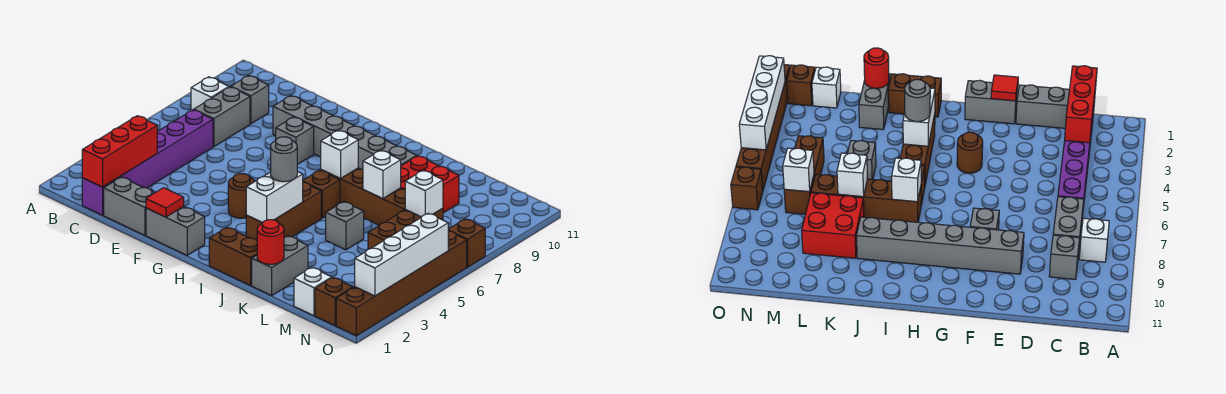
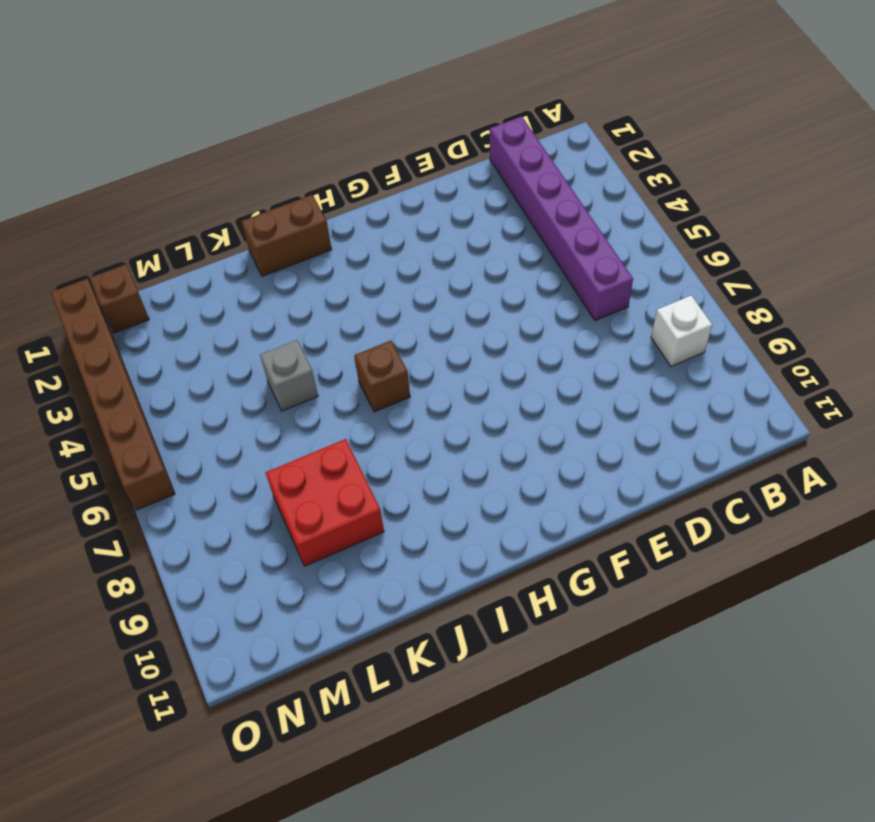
none -> grey brick C7:C8 level 1
none -> grey brick C9 level 1
none -> grey brick D1:E1 level 1
none -> grey brick E9:J9 level 1

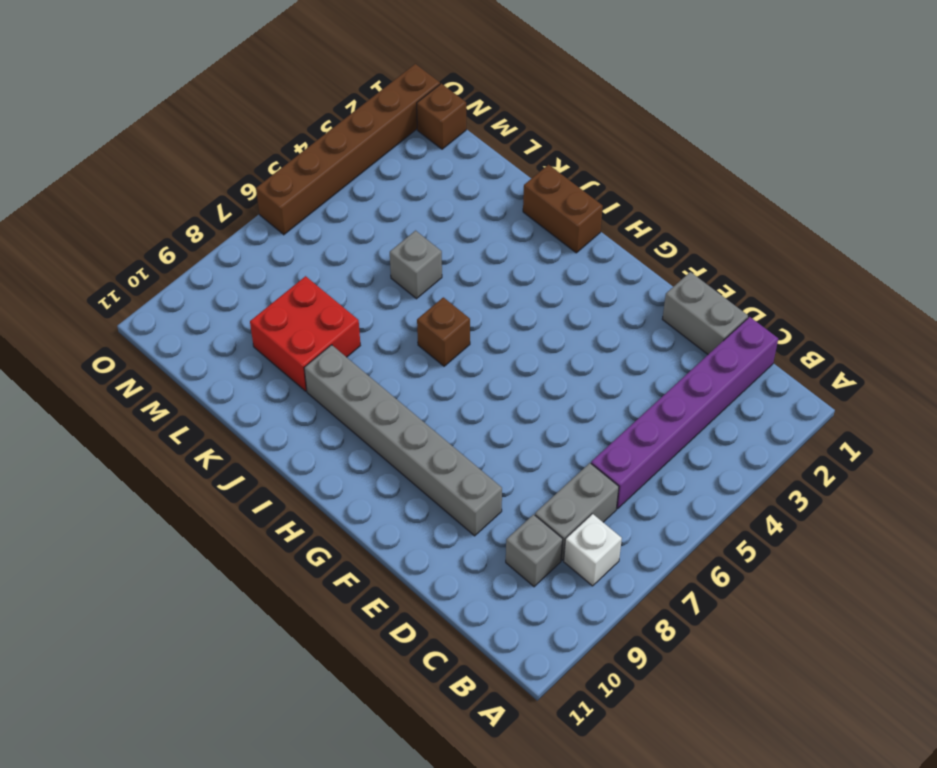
none -> grey brick F1:G1 level 1
none -> grey brick F8 level 1
none -> brown round brick G4 level 1
none -> brown brick I3:I5 level 1

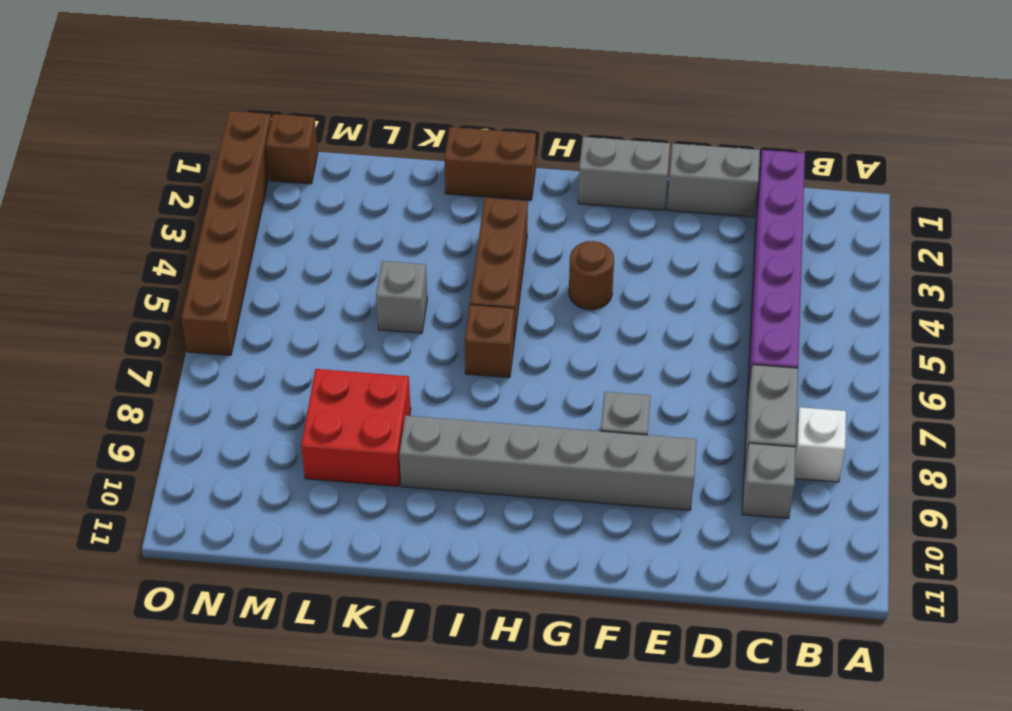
none -> brown brick I7:L7 level 1
none -> grey brick K1:K2 level 1
none -> white brick M1 level 1
none -> brown brick M5:M7 level 1

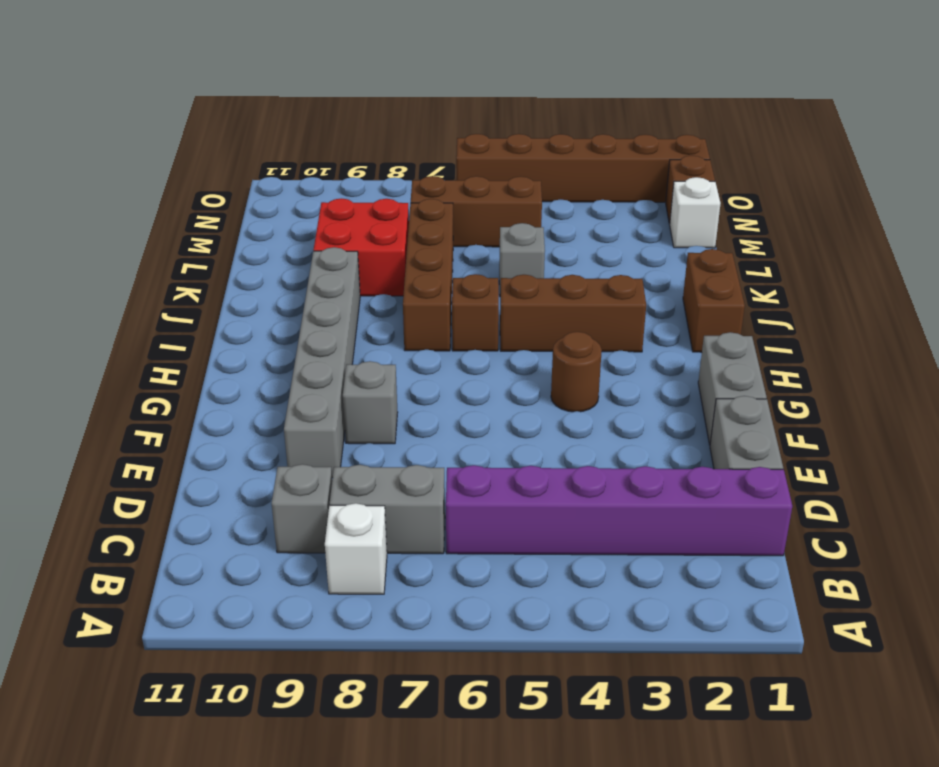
none -> grey brick K1:K2 level 1
none -> brown brick O7 level 1
none -> red brick C1:C3 level 2
none -> red tile F1 level 2

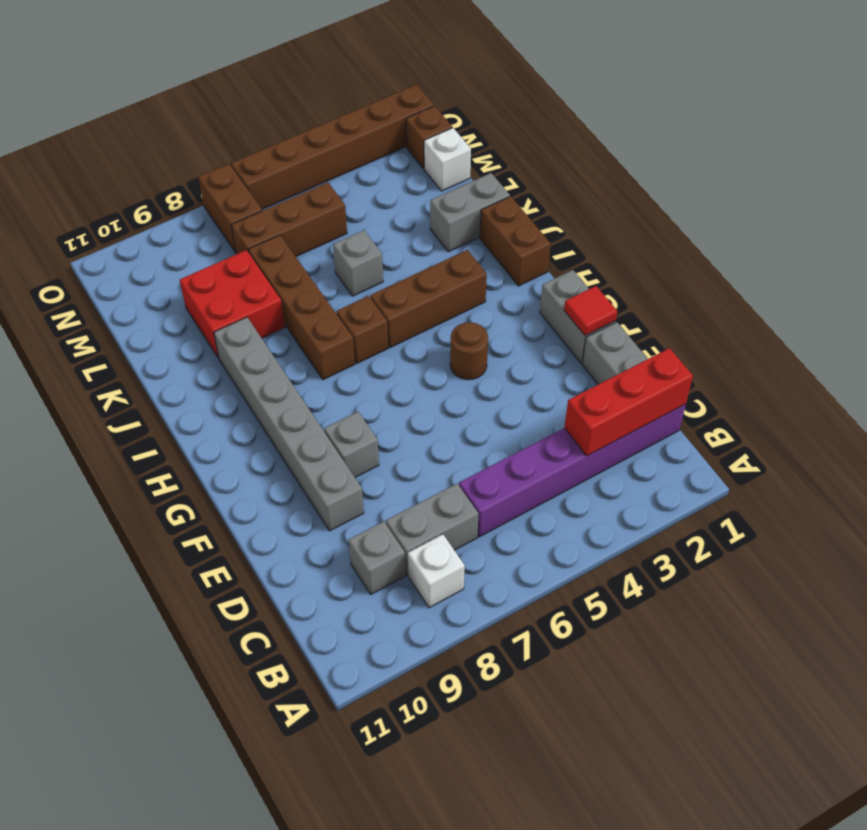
brown brick N7:O7 level 1 -> brown brick O7 level 1
none -> white brick I3:I4 level 2
none -> white brick I7 level 2
none -> red round brick K1 level 2
none -> white brick K7 level 2

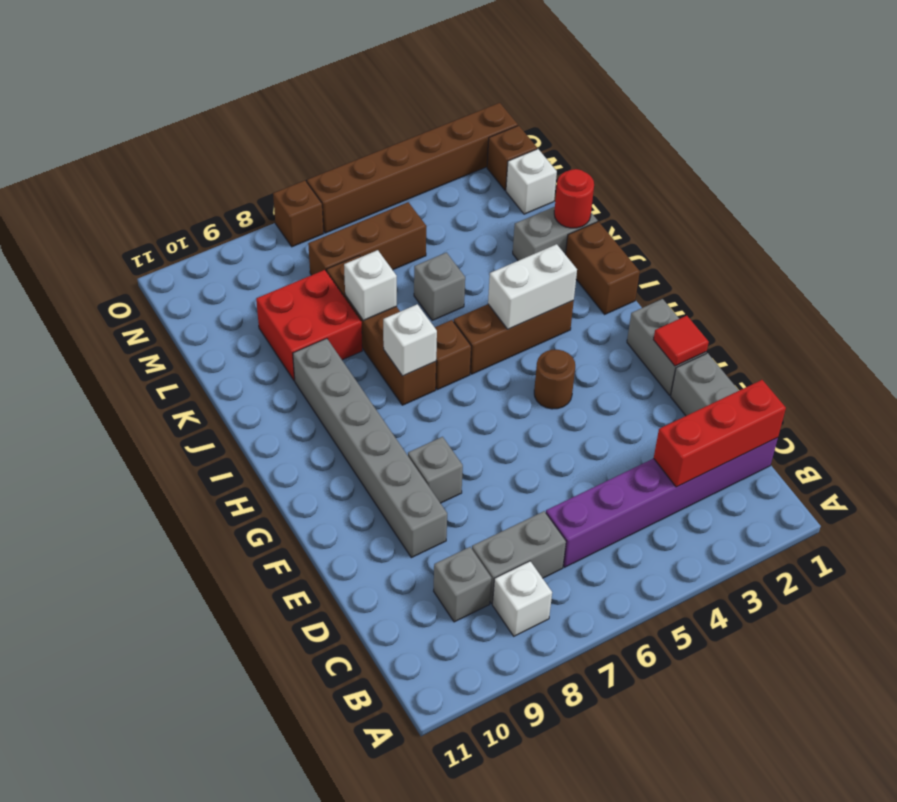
none -> white brick M7 level 2
none -> white brick O2:O5 level 2
none -> grey round brick I4 level 3

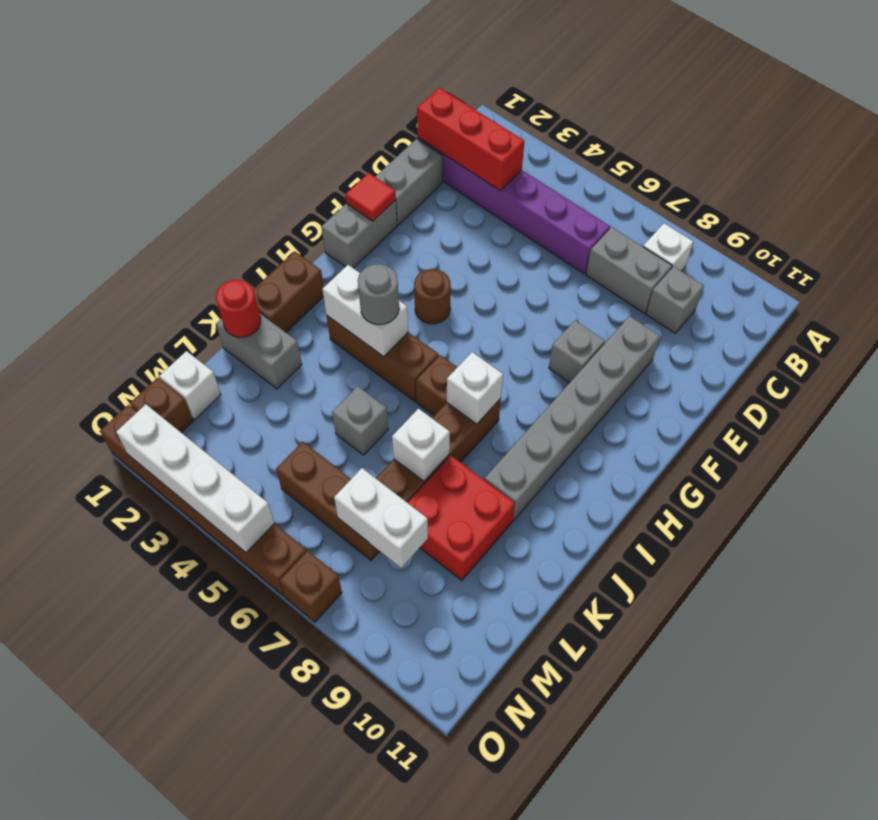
white brick M7:M8 level 2 -> white brick M7 level 2

